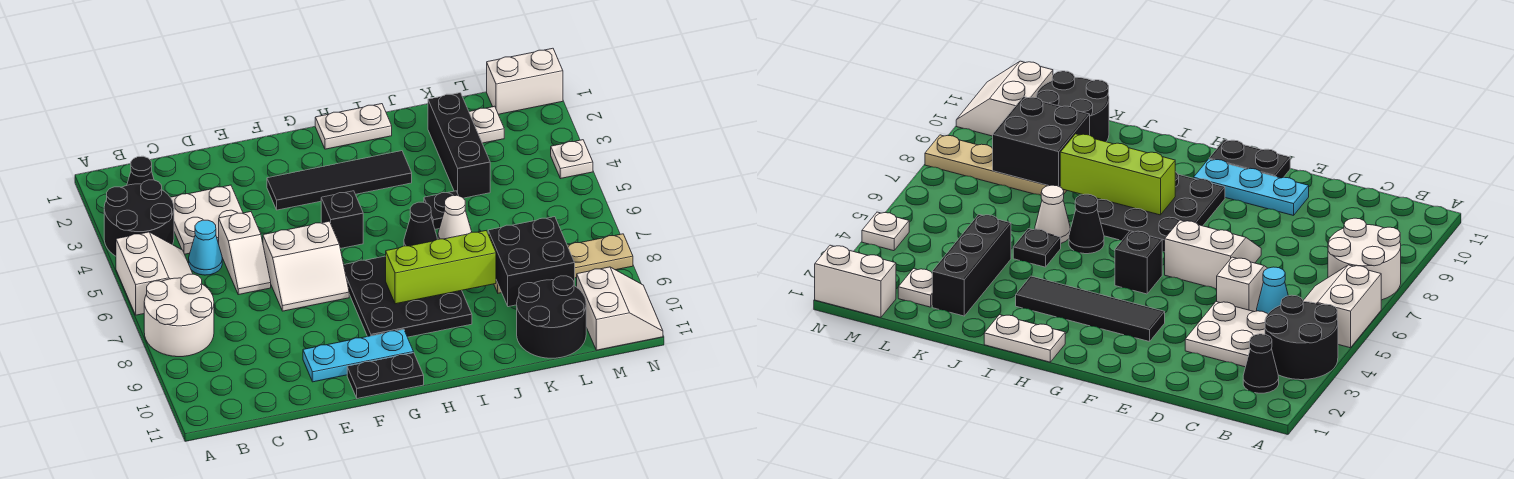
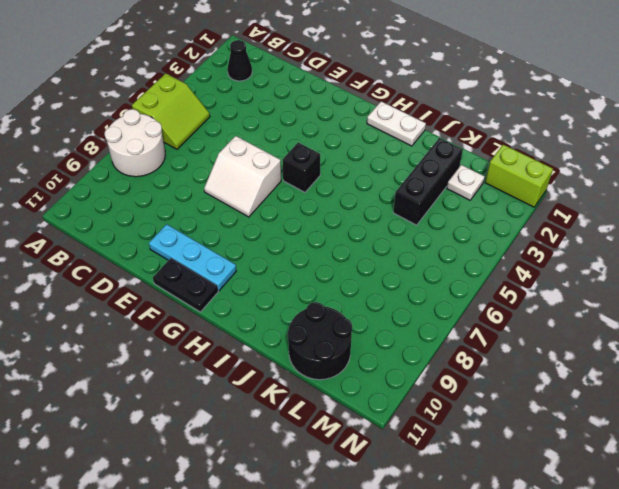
lime slope A5:B6 level 1 top A -> white slope A5:B6 level 1 top A
lime brick M1:N1 level 1 -> white brick M1:N1 level 1
none -> black round brick A3:B4 level 1
none -> white plate C3:D4 level 1
none -> cyan cone C5 level 1

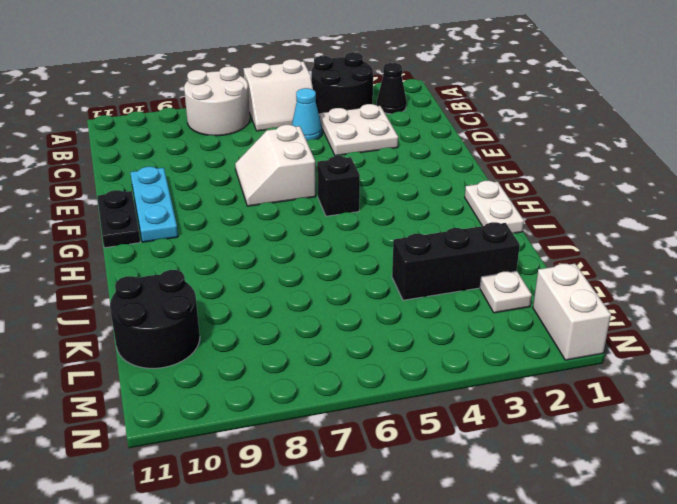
none -> white slope D5:D6 level 1 top 5
none -> black tile F3:I3 level 1
none -> black plate G7:I9 level 1

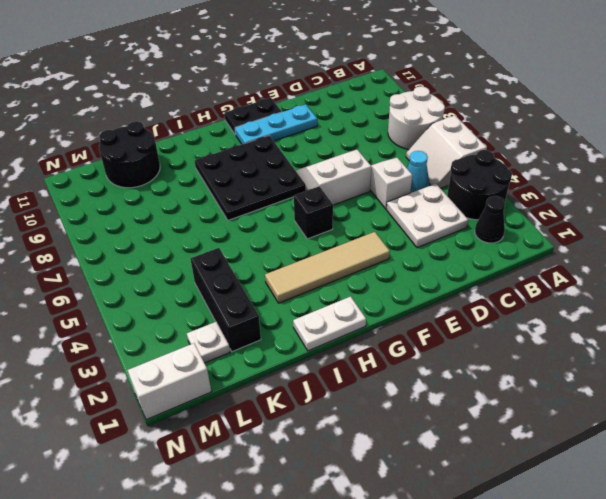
tan tile F3:I3 level 1 -> black tile F3:I3 level 1
none -> black cone I6 level 1
none -> black plate J5 level 1
none -> white cone J6 level 1

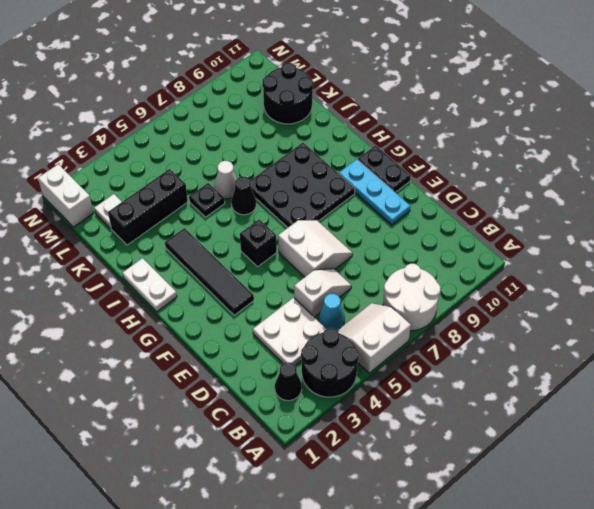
none -> tan plate K8:N8 level 1
none -> white slope M10:N11 level 1 top M
none -> white plate N4 level 1

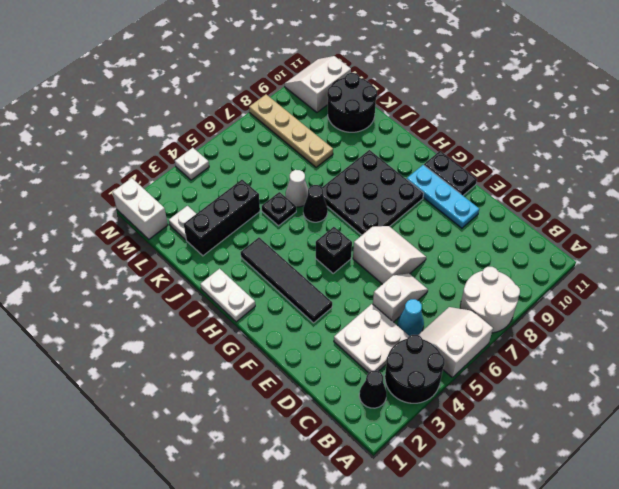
none -> lime brick H8:J8 level 2
none -> black brick K8:L9 level 2

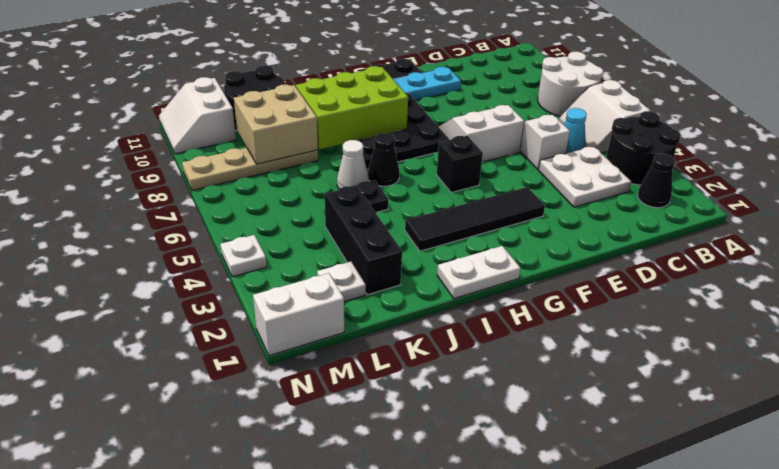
lime brick H8:J9 level 2 -> lime brick H8:J8 level 2
tan brick K8:L9 level 2 -> black brick K8:L9 level 2

